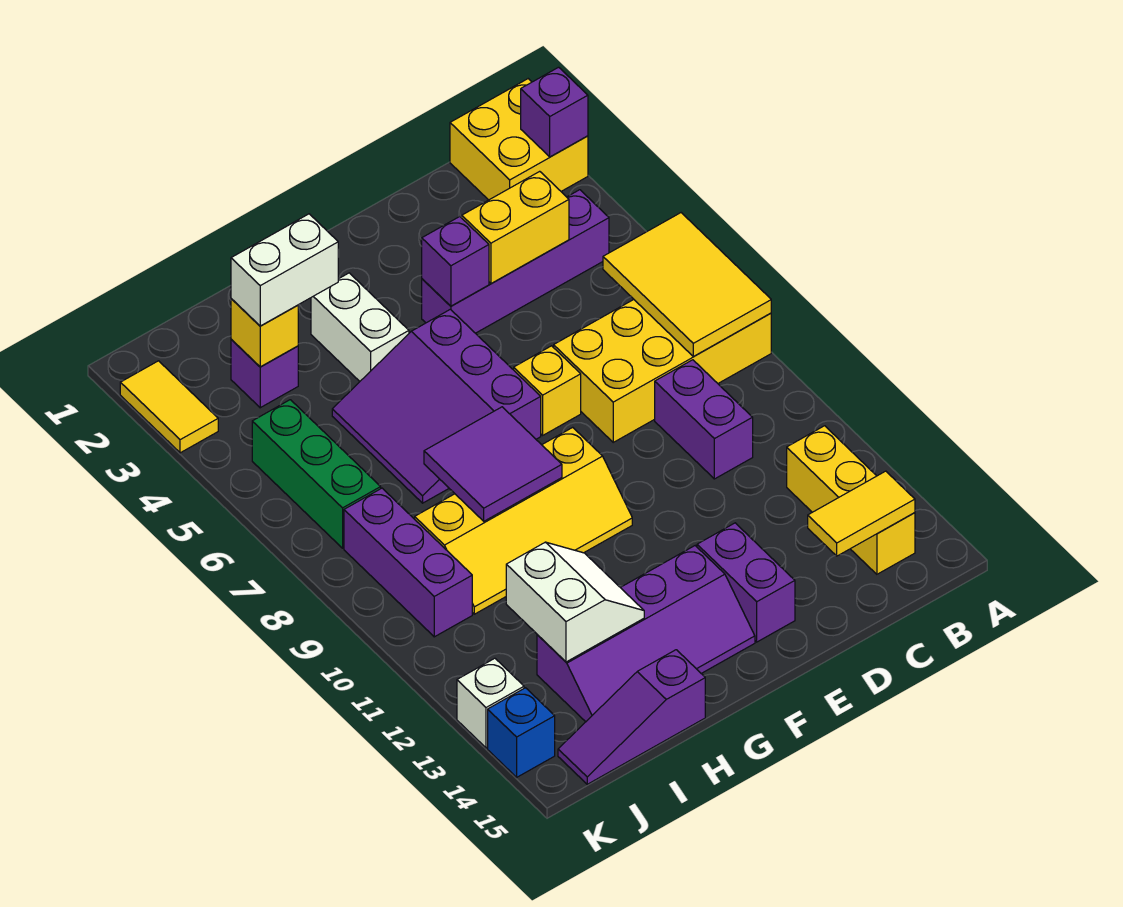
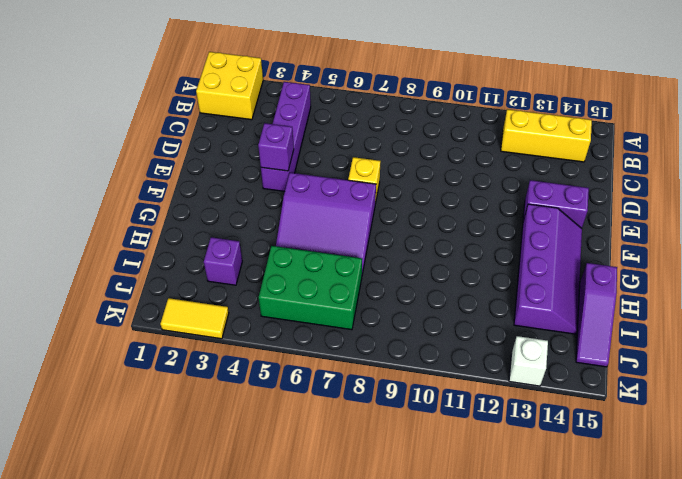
green brick I5:J7 level 1 -> green brick J5:J7 level 1
none -> yellow brick A7:D8 level 1
none -> purple brick C9:C10 level 1
none -> yellow slope F9:I10 level 1 top 9

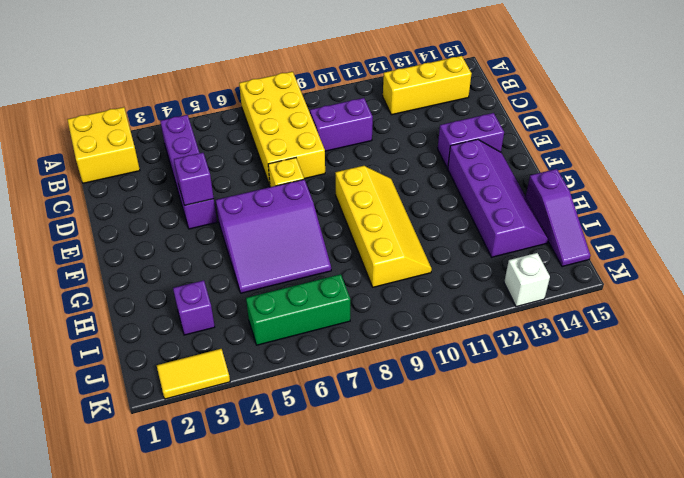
none -> white brick G3:G4 level 1
none -> purple brick J8:J10 level 1
none -> blue brick K14 level 1

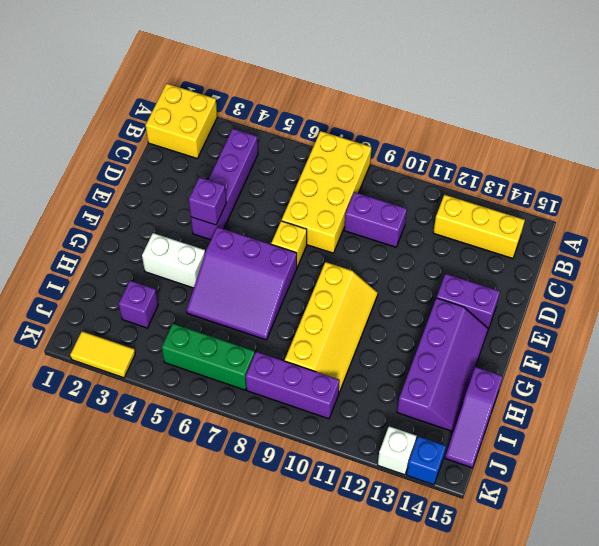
none -> purple brick A2 level 2
none -> yellow tile A6:B8 level 2
none -> yellow tile B14:C14 level 2

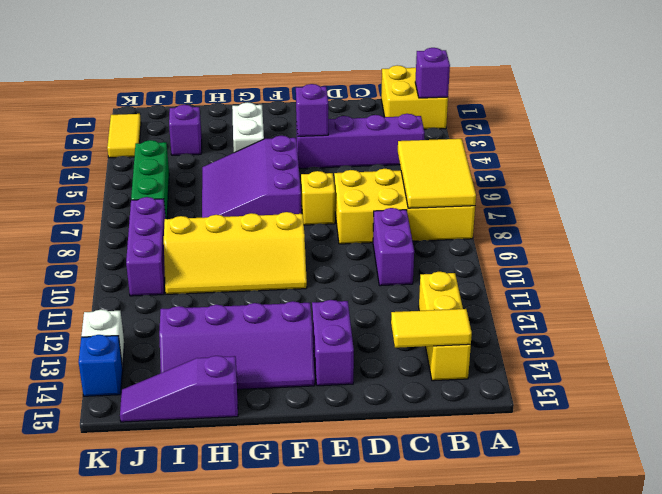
none -> yellow brick C4:D4 level 2
none -> purple tile G8:H9 level 2
none -> white slope H12:I13 level 2 top I

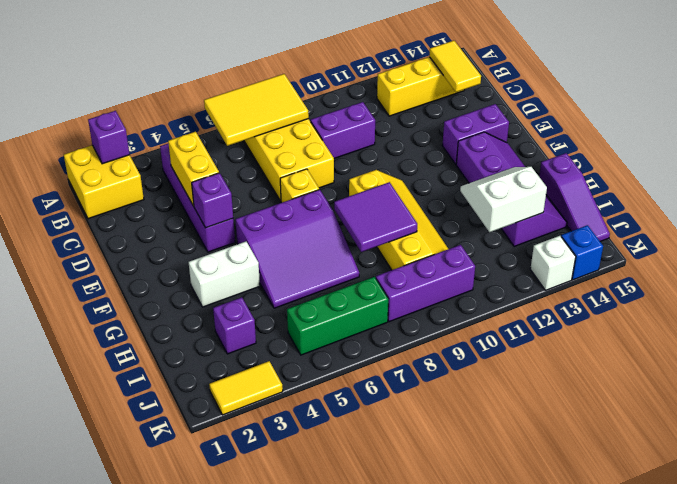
none -> yellow brick I3 level 2
none -> white brick H3:I3 level 3

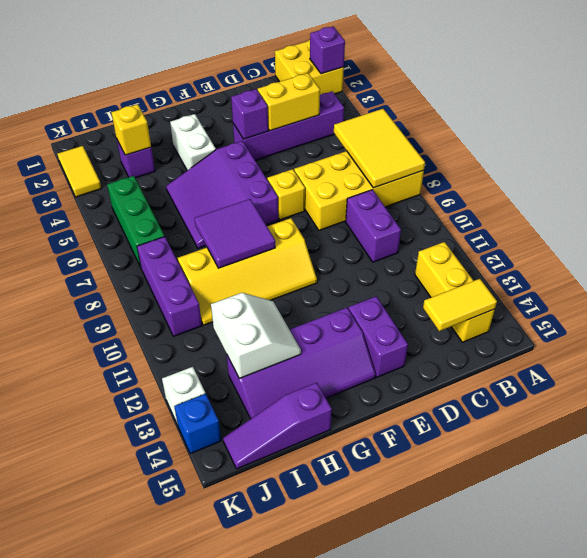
none -> white brick H3:I3 level 3

